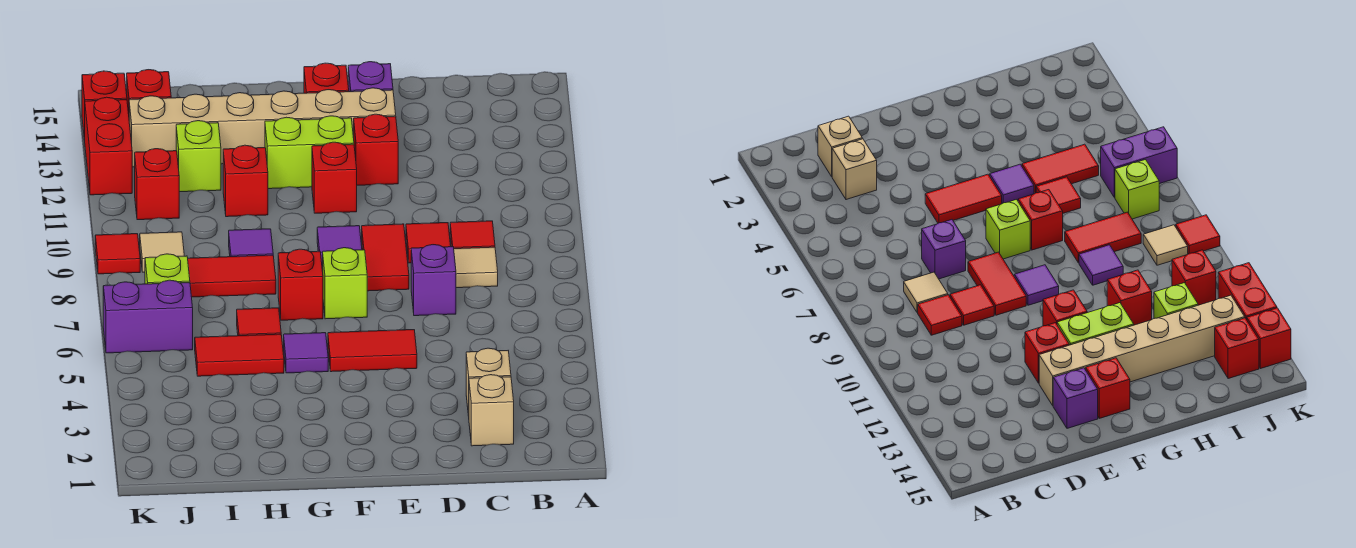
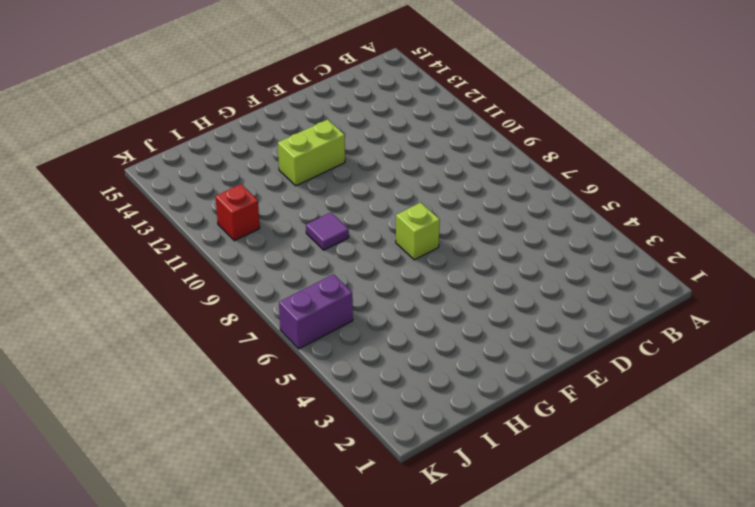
none -> tan brick C2 level 1
none -> tan brick C3 level 1
none -> tan tile C8 level 1
none -> red tile C9 level 1

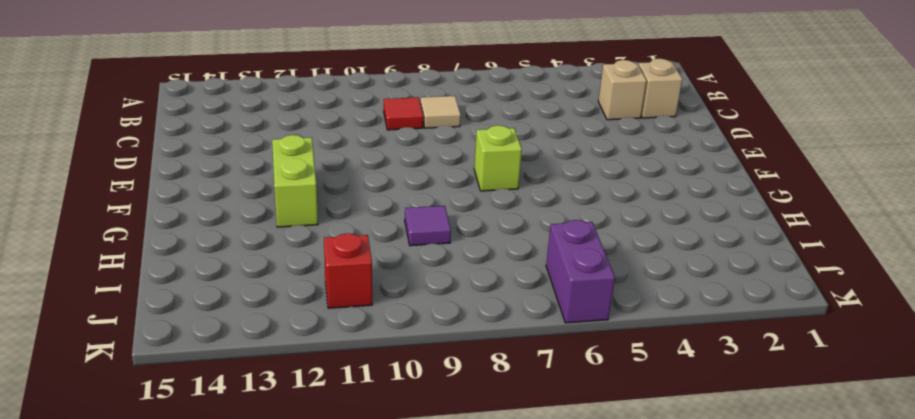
none -> purple brick D7 level 1
none -> red tile D9 level 1
none -> red tile E5:F5 level 1
none -> red tile E8:E9 level 1

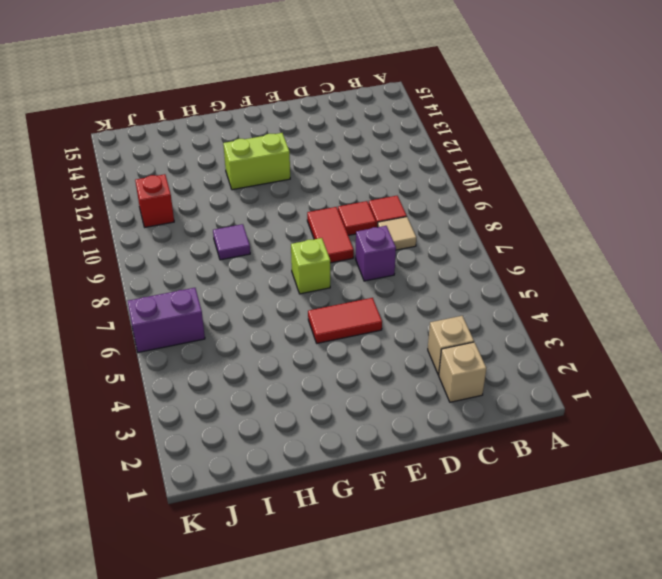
none -> red brick E12 level 1
none -> tan brick E13:J13 level 1
none -> purple brick E14 level 1
none -> purple tile F9 level 1

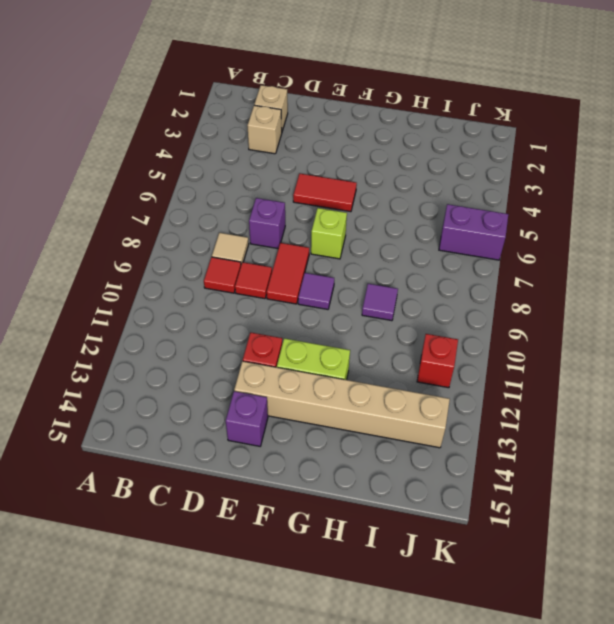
none -> red brick F11 level 1
none -> red brick F14 level 1
none -> purple tile G5 level 1
none -> red brick G7 level 1

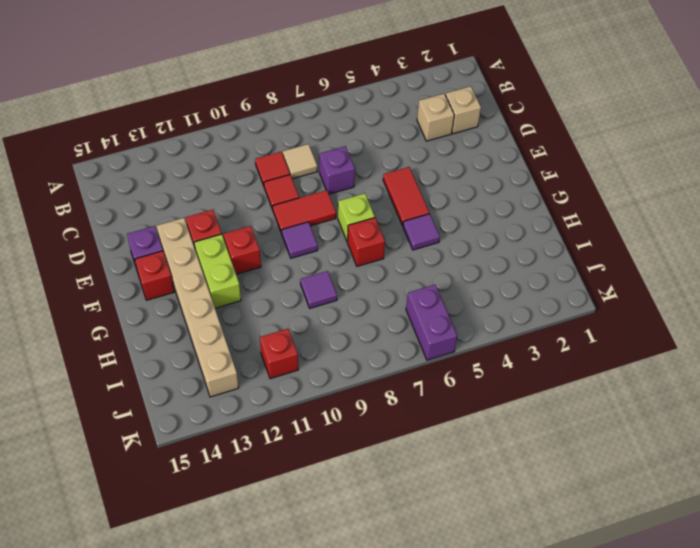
none -> red tile H5:I5 level 1
none -> red tile H6 level 1
none -> red tile H8:I8 level 1
none -> red brick H11 level 1

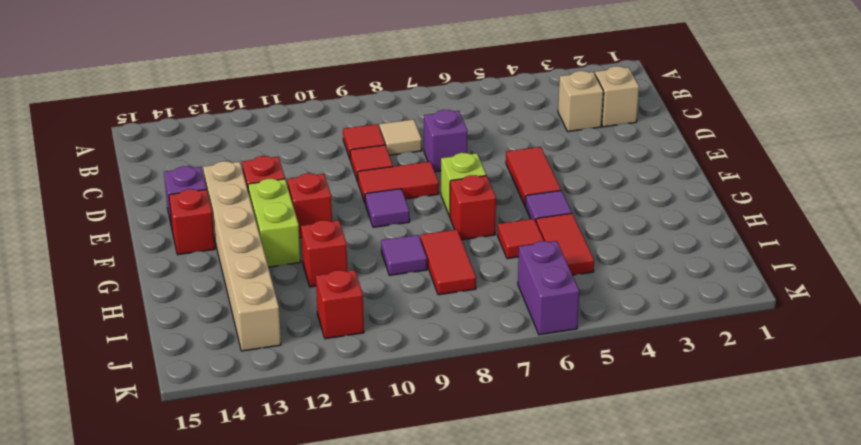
none -> lime brick I12 level 1
none -> lime brick J7 level 1
none -> tan tile J9 level 1
none -> red brick J14 level 1

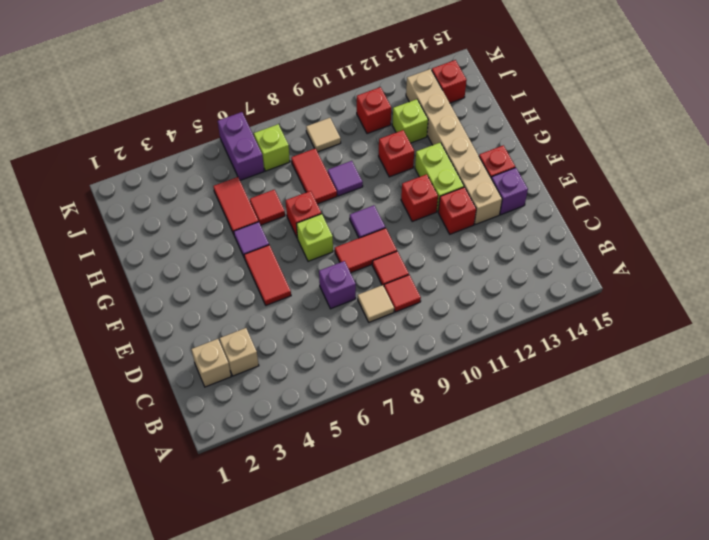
none -> red tile K9 level 1
none -> red brick K12:K13 level 1
none -> red brick K14 level 1

